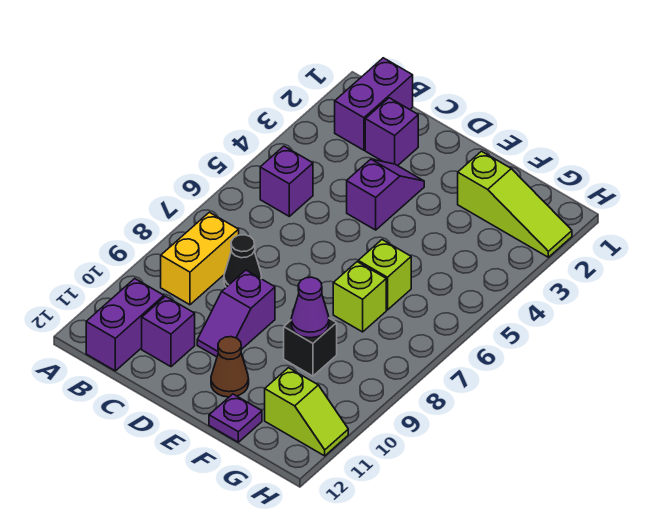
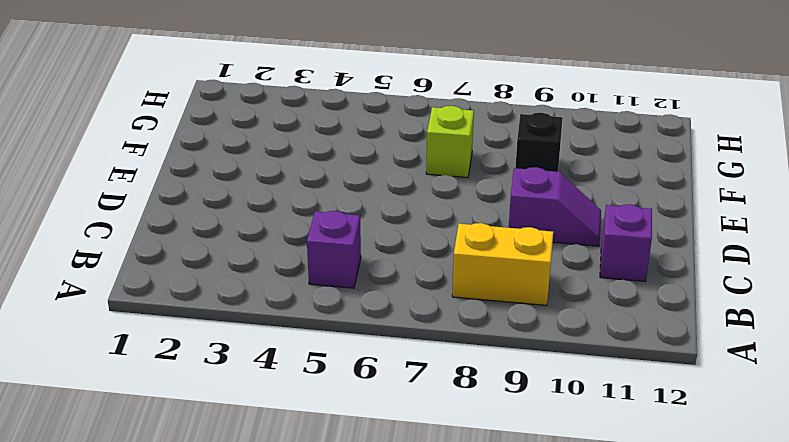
none -> purple brick B1:B2 level 1
none -> purple brick B11:B12 level 1
none -> purple brick C2 level 1

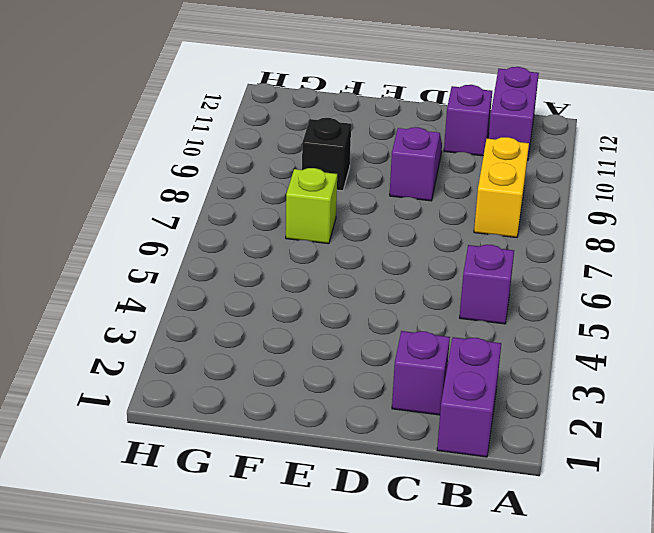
none -> black cone C8 level 1
none -> purple slope D3:D4 level 1 top 4
none -> brown cone E11 level 1

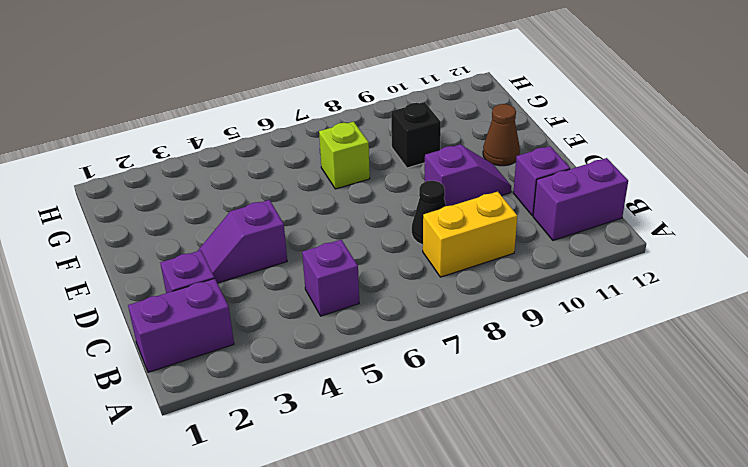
none -> lime slope F2:H2 level 1 top F
none -> lime brick F6 level 1
none -> purple plate F12 level 1

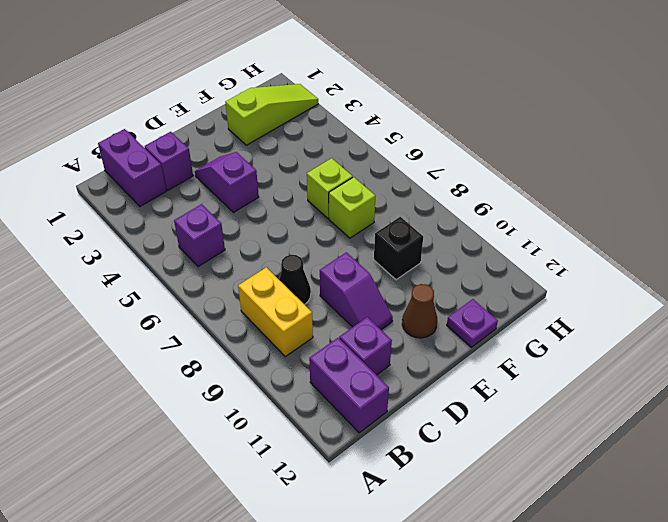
none -> lime slope G11:H11 level 1 top G
none -> purple cone F9 level 2

